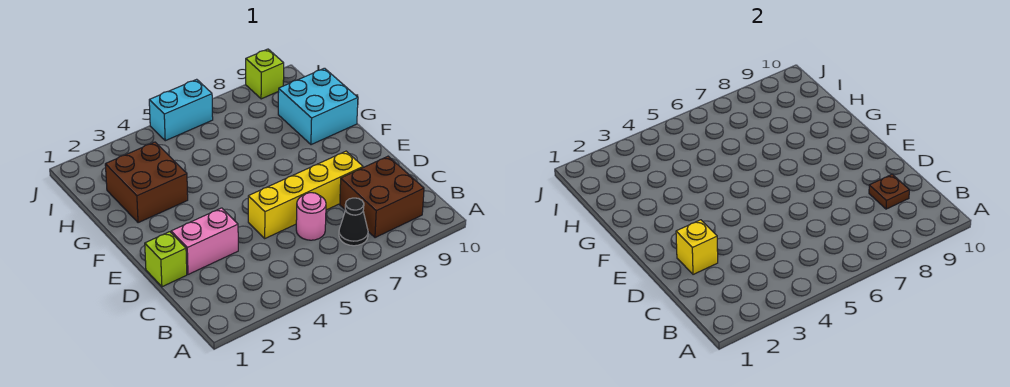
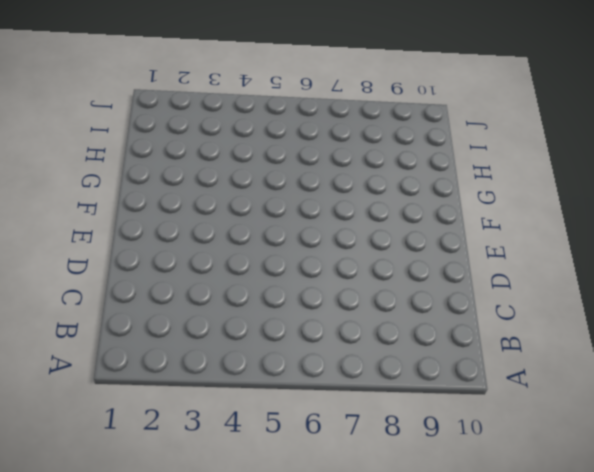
none -> black cone B7 level 1
none -> brown brick B8:C9 level 1
none -> pink round brick C6 level 1

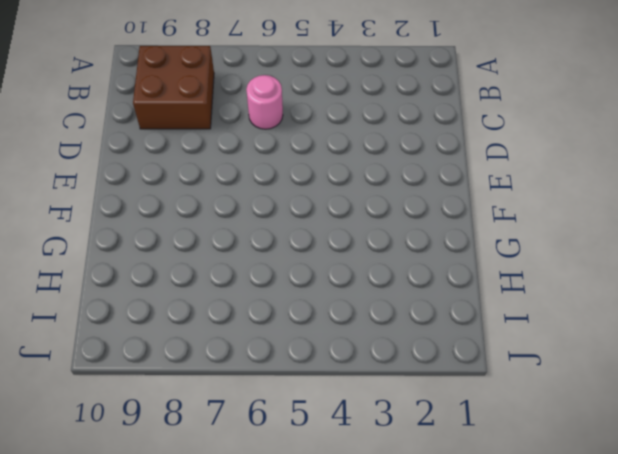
none -> black cone B7 level 1
none -> lime brick D1 level 1
none -> pink brick D2:D3 level 1

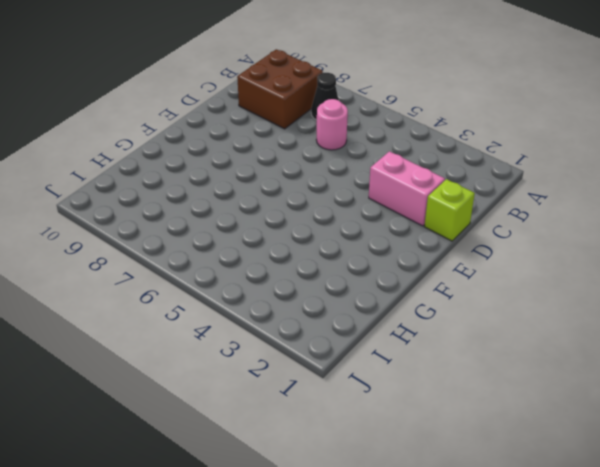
none -> yellow brick D5:D8 level 1
none -> brown brick G2:H3 level 1
none -> cyan brick G9:H10 level 1

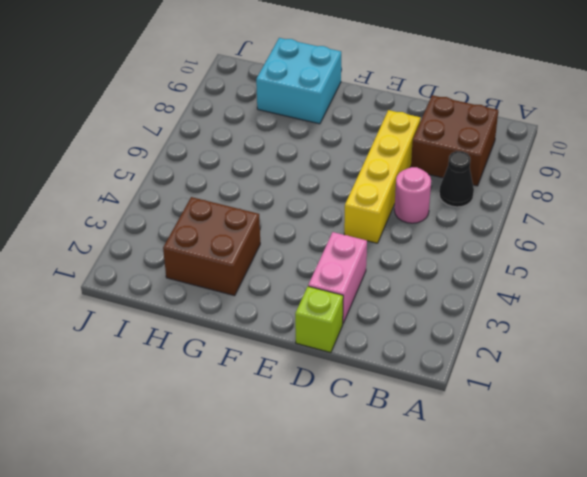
none -> cyan brick J5:J6 level 1
none -> lime brick J9 level 1
none -> brown plate C9 level 2

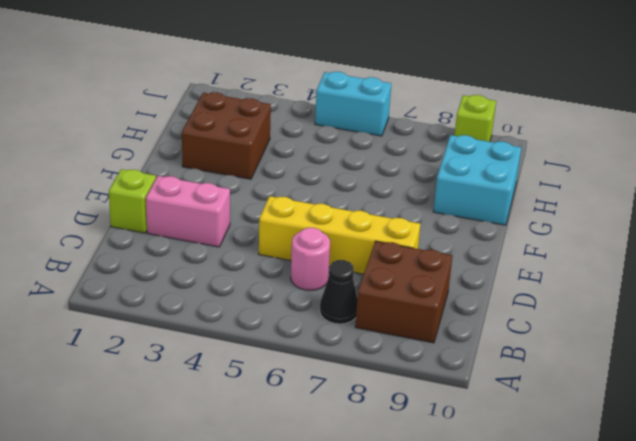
none -> brown plate C9 level 2
none -> yellow brick D2 level 2

